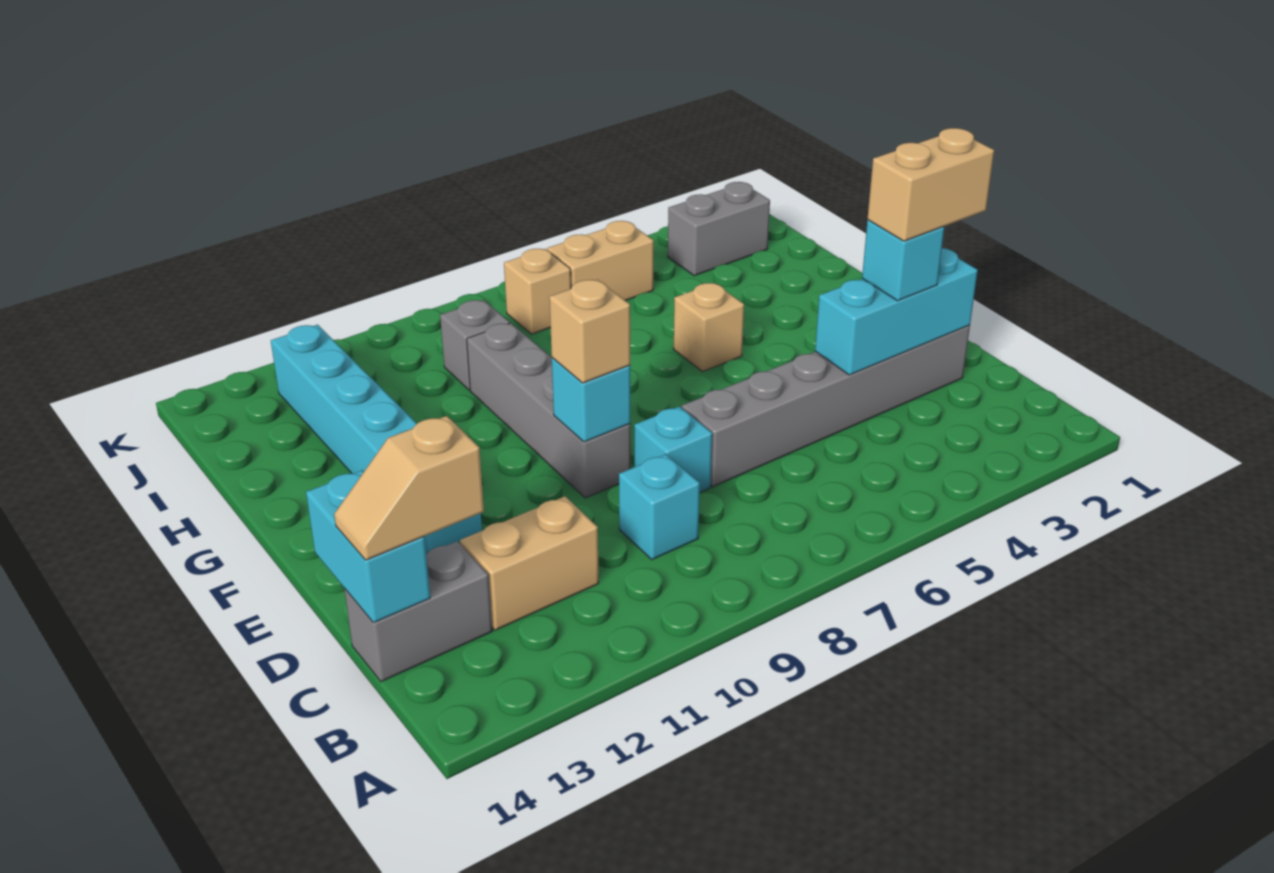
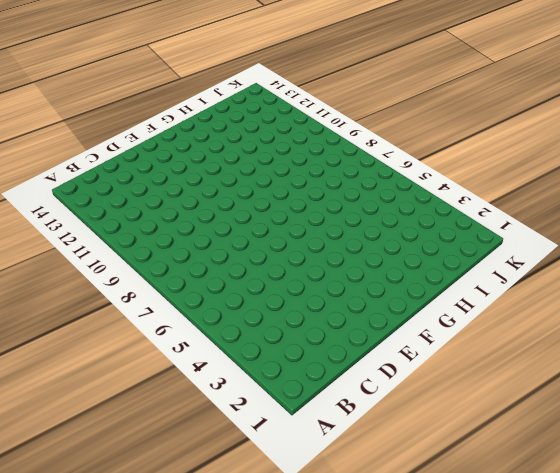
none -> cyan brick C9 level 1
none -> tan brick C11:C12 level 1
none -> grey brick C13:C14 level 1

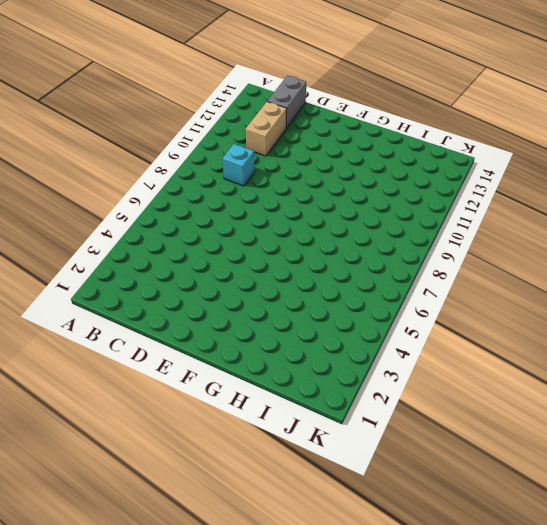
none -> grey brick D2:D7 level 1
none -> cyan brick D8 level 1
none -> grey brick E9:H9 level 1

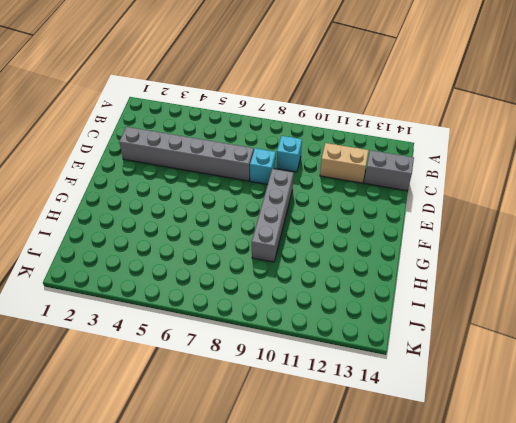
none -> cyan brick E12:J12 level 1
none -> tan brick G5 level 1
none -> grey brick I9 level 1

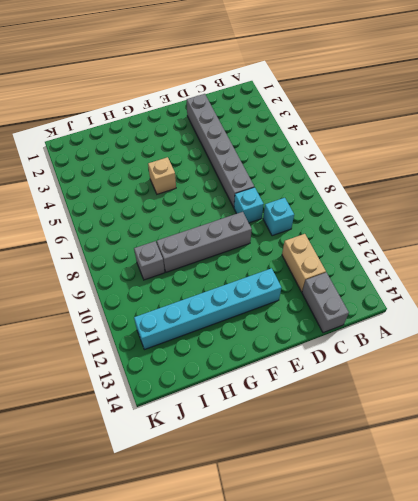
none -> grey brick J2:J3 level 1
none -> tan brick J5:J6 level 1
none -> tan brick J7 level 1

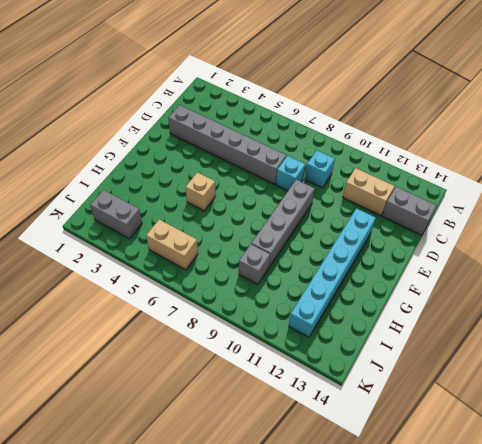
none -> tan brick J7 level 1
none -> cyan brick C14:D14 level 2
none -> cyan brick D2:D4 level 2

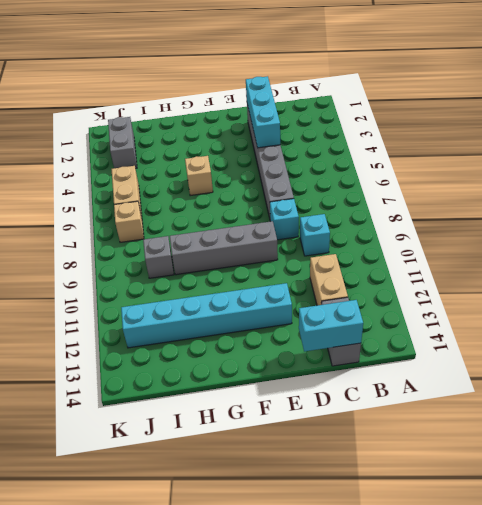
none -> cyan brick E9 level 2
none -> tan slope C13:C14 level 3 top 13
none -> cyan brick D3 level 3

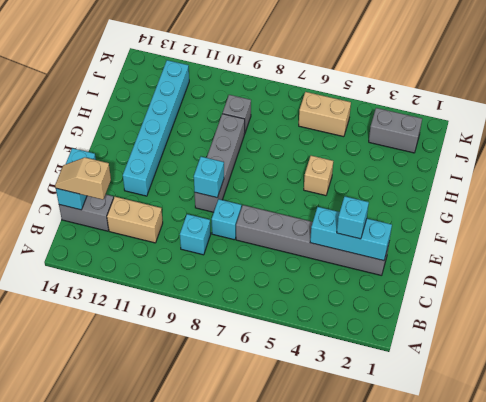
none -> tan brick J7 level 1
none -> tan brick E9 level 3
none -> tan brick D2:D3 level 4

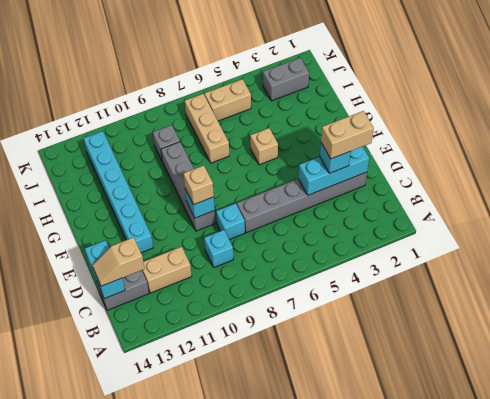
tan brick H7:J7 level 1 -> tan brick J7 level 1

